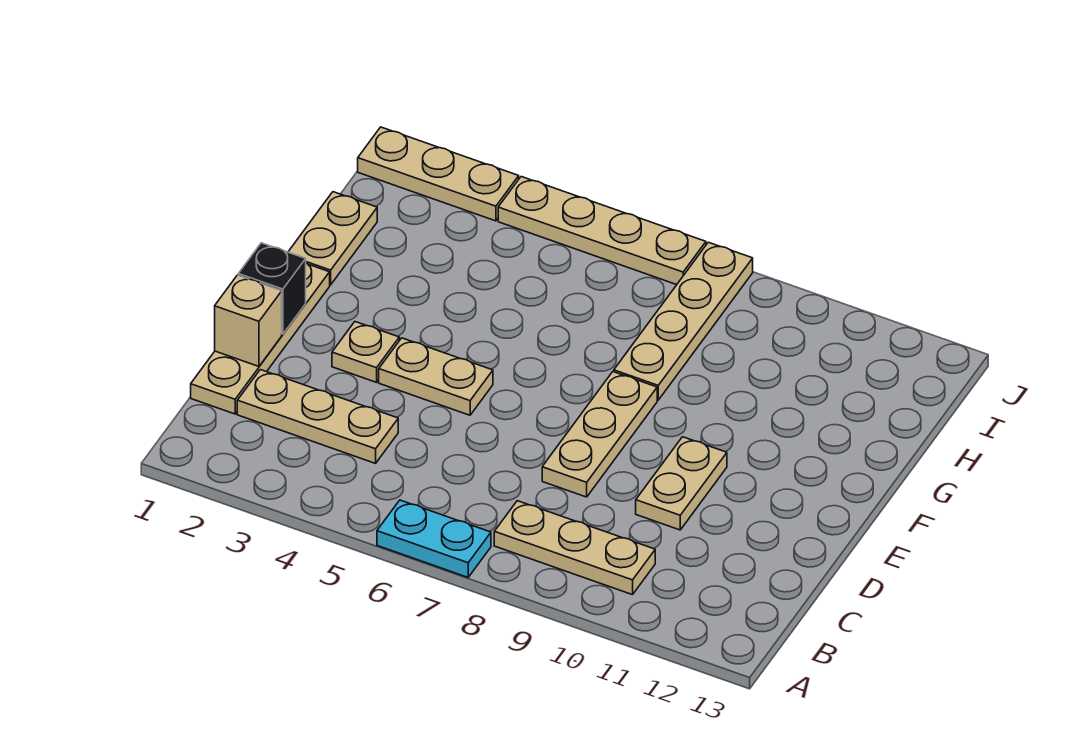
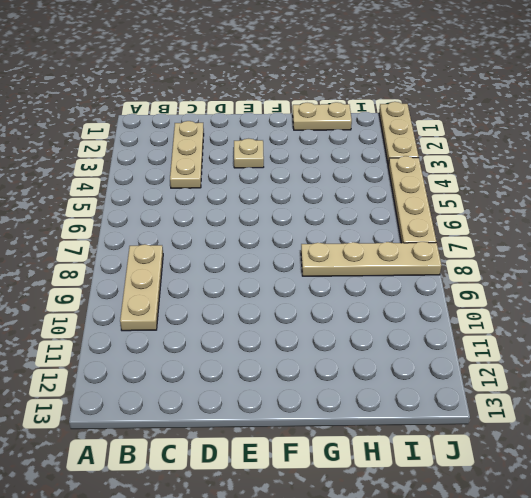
none -> cyan plate A6:A7 level 1
none -> tan plate C1:F1 level 1
none -> tan plate D8:F8 level 1

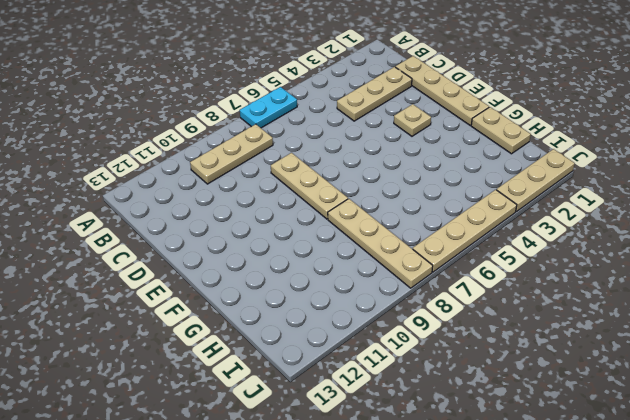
none -> tan plate D10:E10 level 1
none -> tan plate E4:E5 level 1
none -> tan brick D1 level 2

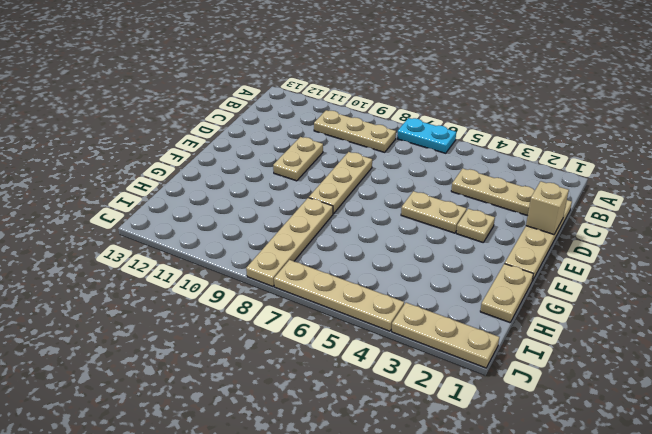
none -> black brick E1 level 2

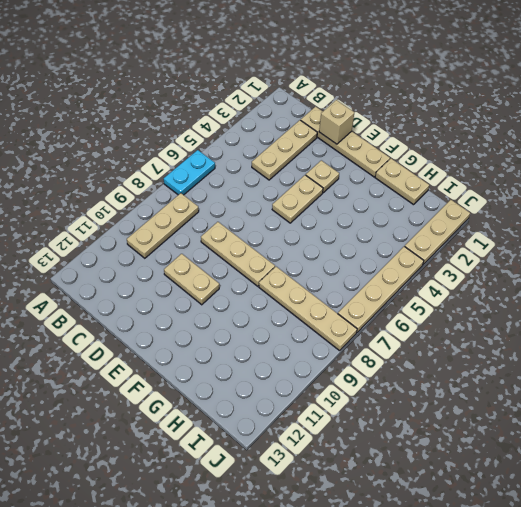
none -> black brick E1 level 2

